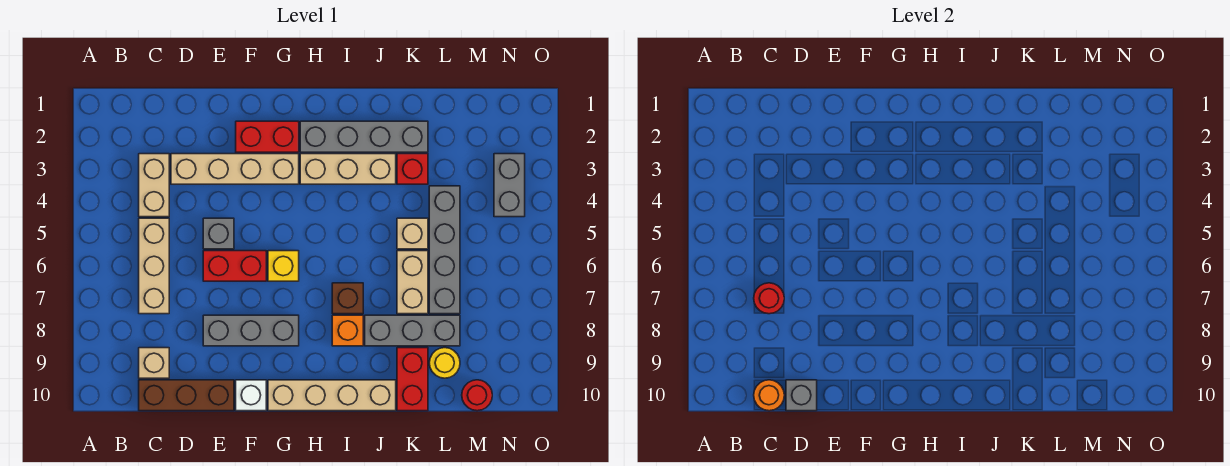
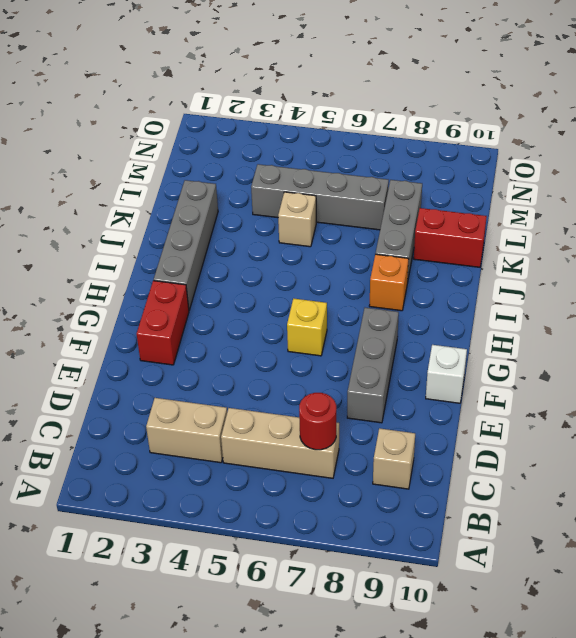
none -> brown brick C10:E10 level 1
none -> tan brick D3:G3 level 1
none -> grey brick E5 level 1

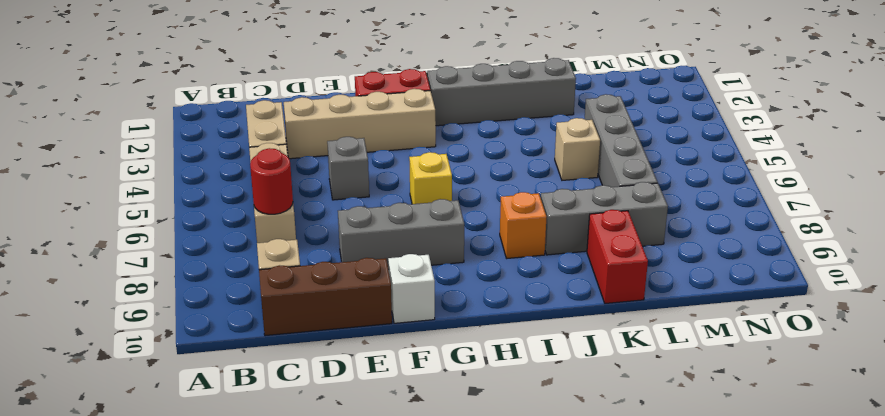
none -> red brick E6:F6 level 1
none -> tan brick G10:J10 level 1
none -> tan brick H3:J3 level 1

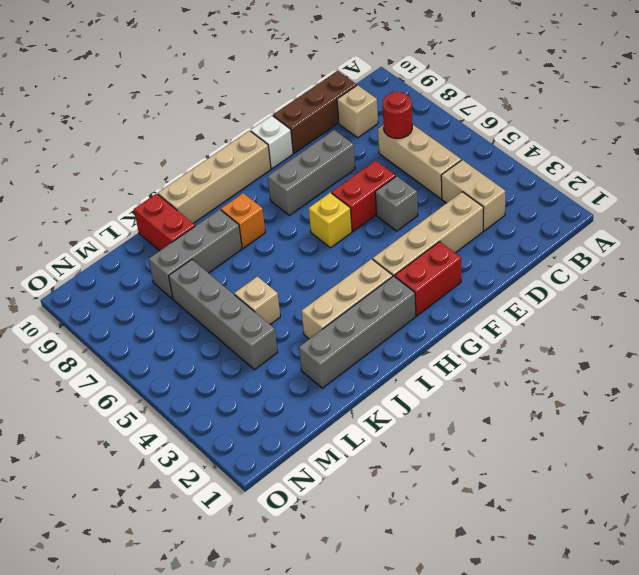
none -> brown brick I7 level 1
none -> red brick K3 level 1
none -> tan brick K6:K7 level 1

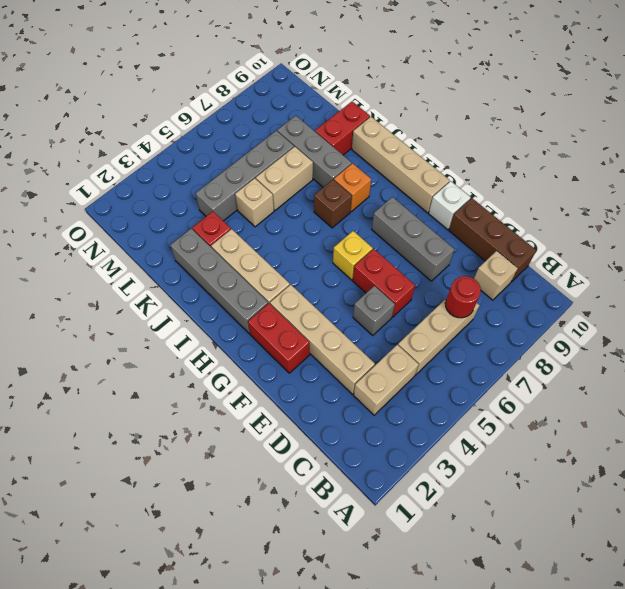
none -> yellow round brick L9 level 1
none -> red round brick M10 level 1
none -> grey brick N3:N4 level 1

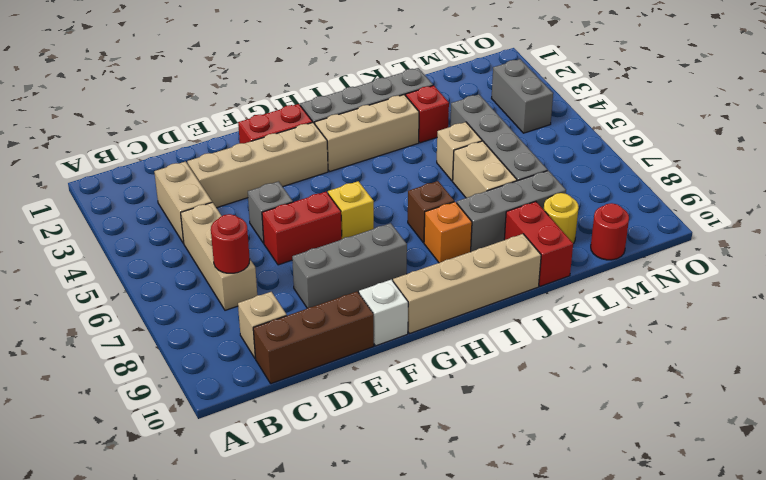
none -> orange round brick C10 level 2
none -> grey brick D10 level 2

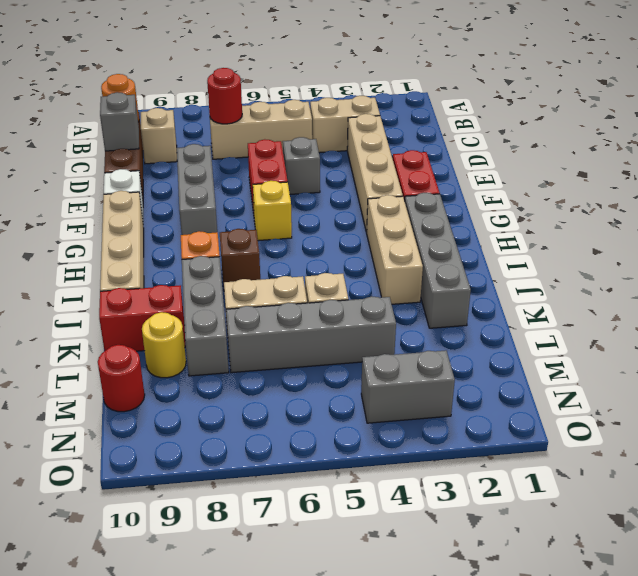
none -> red brick K3 level 1

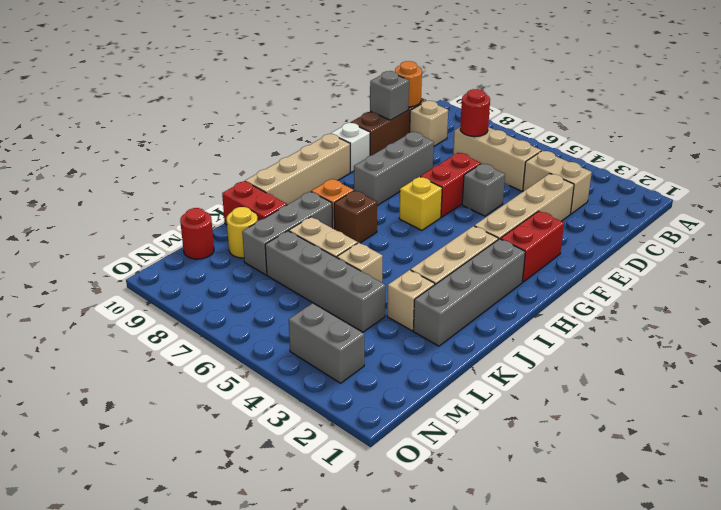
tan brick K3 level 1 -> red brick K3 level 1

